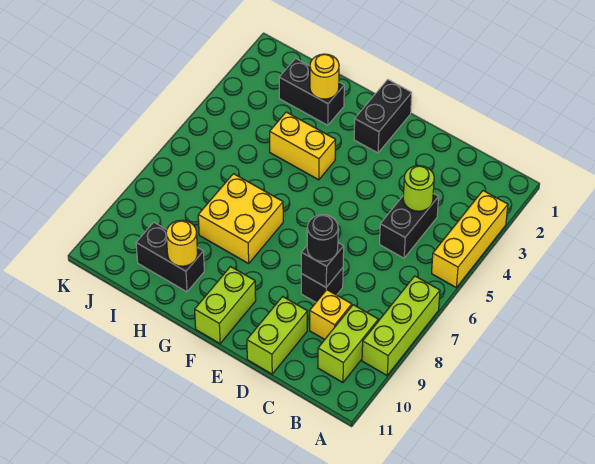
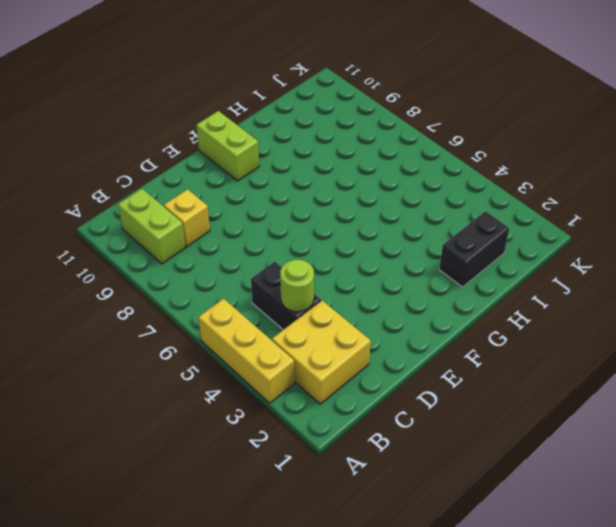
yellow brick B2:C3 level 1 -> yellow brick G7:H8 level 1
none -> lime brick A7:A9 level 1
none -> black brick D8 level 1
none -> lime brick D10:D11 level 1

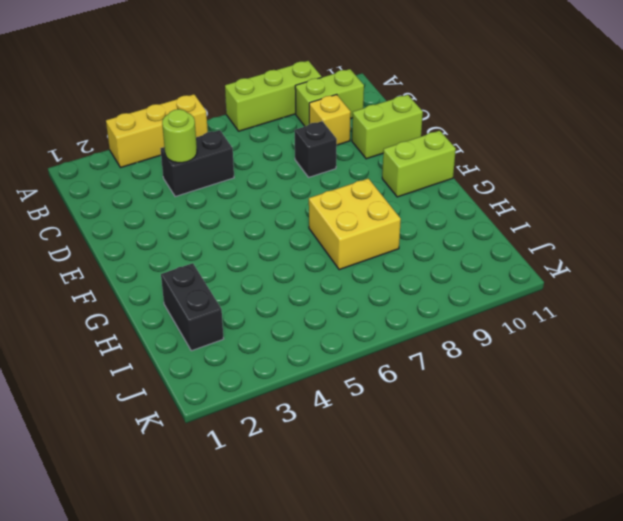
none -> black brick F1:F2 level 1
none -> yellow brick G4:H4 level 1
none -> black brick H10:I10 level 1

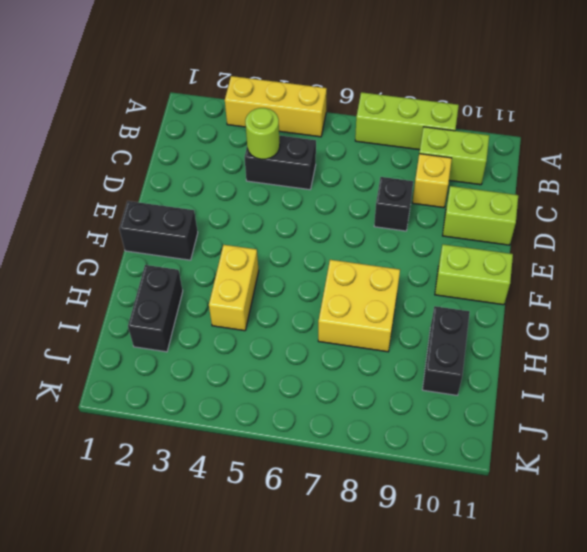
none -> black brick D8 level 2
none -> yellow round brick H2 level 2
none -> yellow round brick H10 level 2

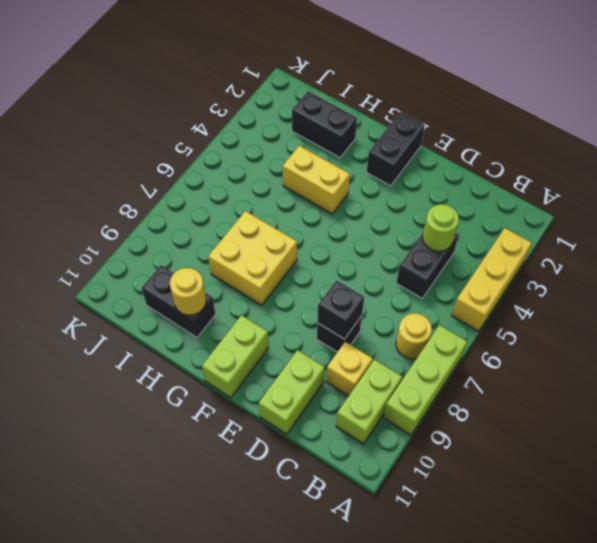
yellow round brick B7 level 1 -> yellow round brick H2 level 2
none -> black round brick D8 level 3

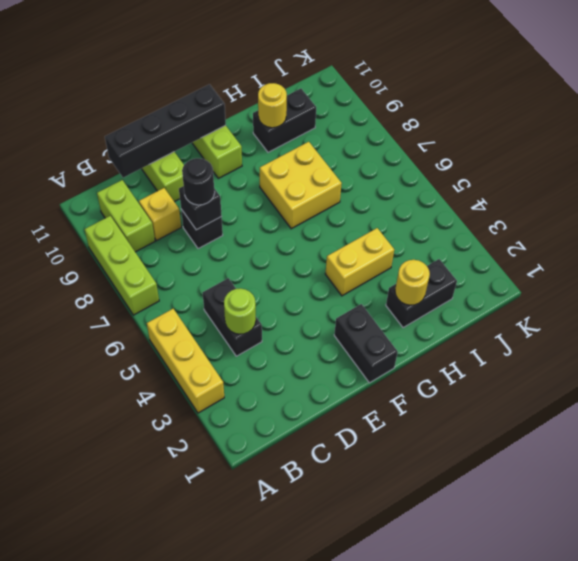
black brick C11:F11 level 2 -> none

